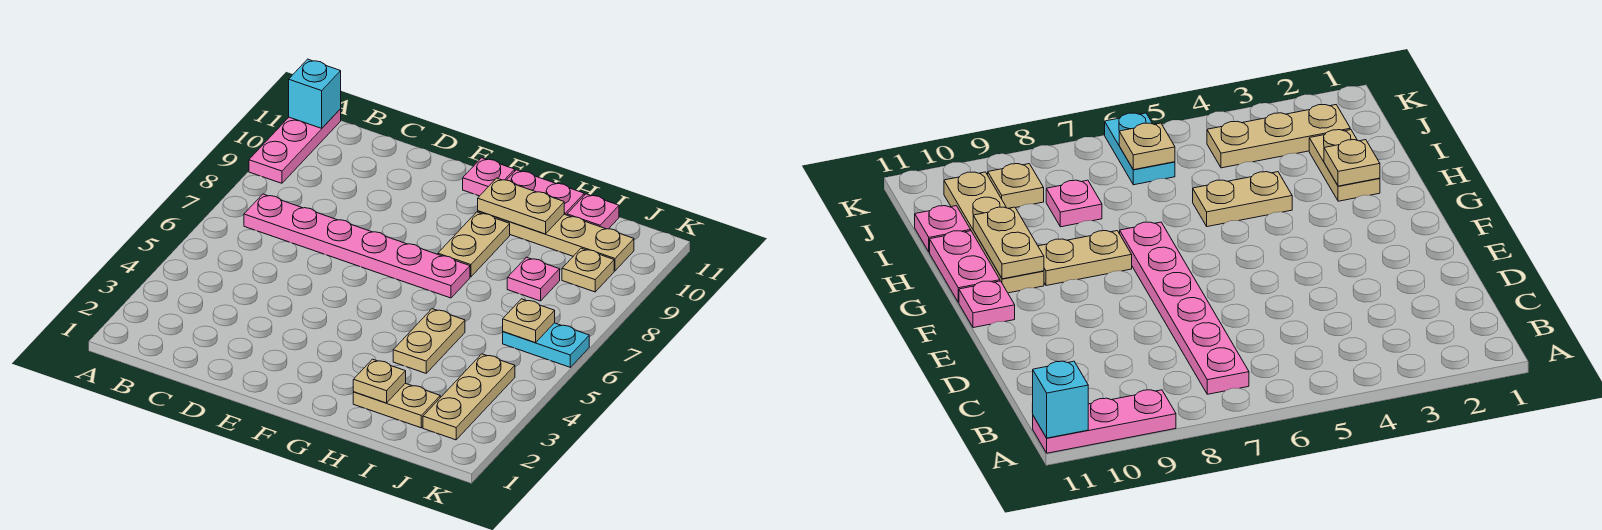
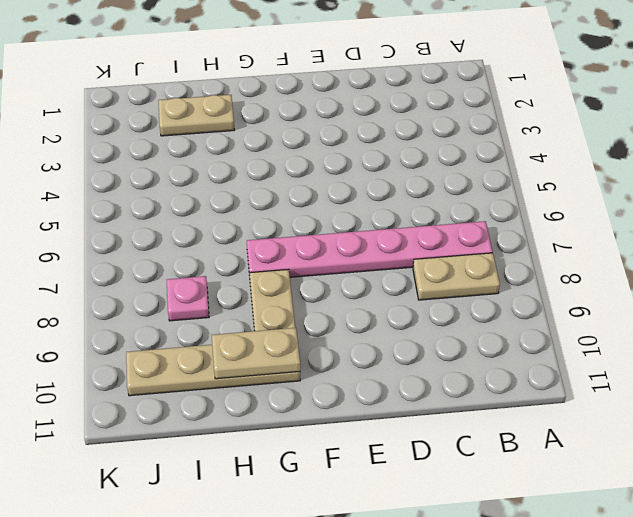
tan plate B8:C8 level 1 -> tan plate H4:H5 level 1
none -> pink plate A9:A11 level 1
none -> pink plate F11 level 1
none -> pink plate G11:H11 level 1

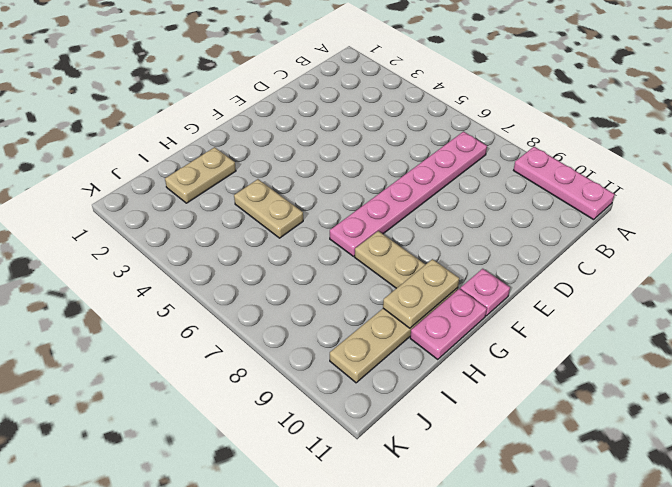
none -> pink plate I8 level 1
none -> pink plate I11 level 1
none -> tan plate J2:J4 level 1

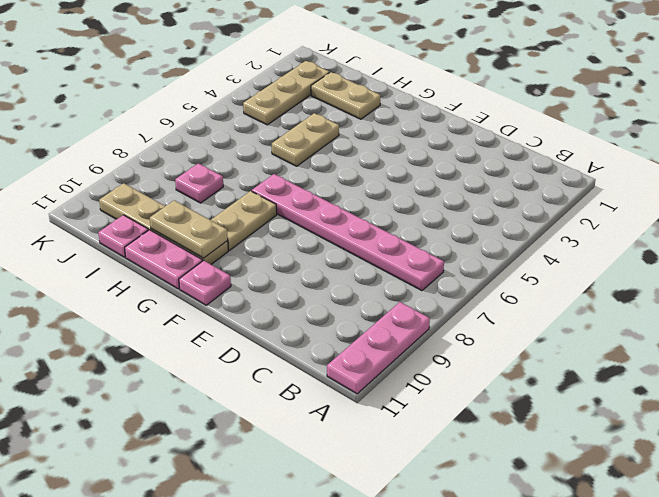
none -> cyan plate J6:K6 level 1
none -> tan plate J9 level 1
none -> cyan brick A11 level 2

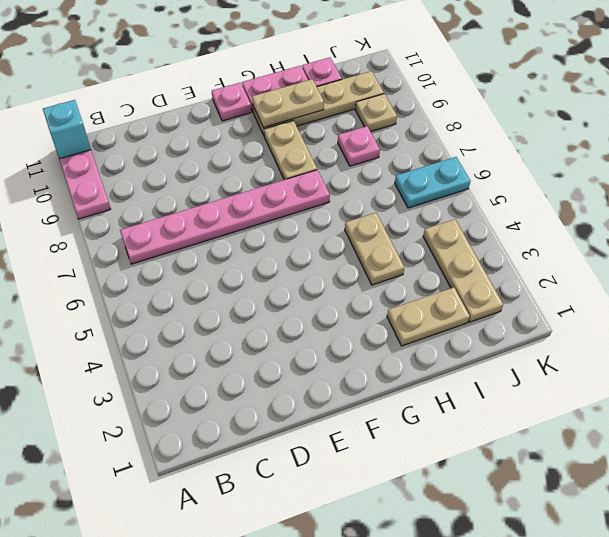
none -> tan plate H2 level 2
none -> tan plate J6 level 2

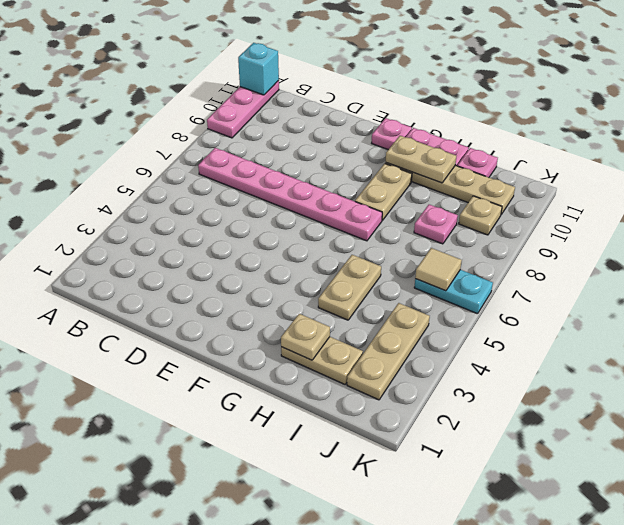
tan tile J6 level 2 -> tan plate J6 level 2

